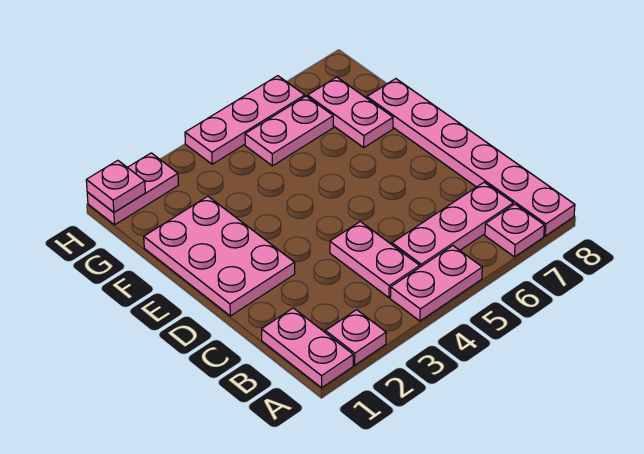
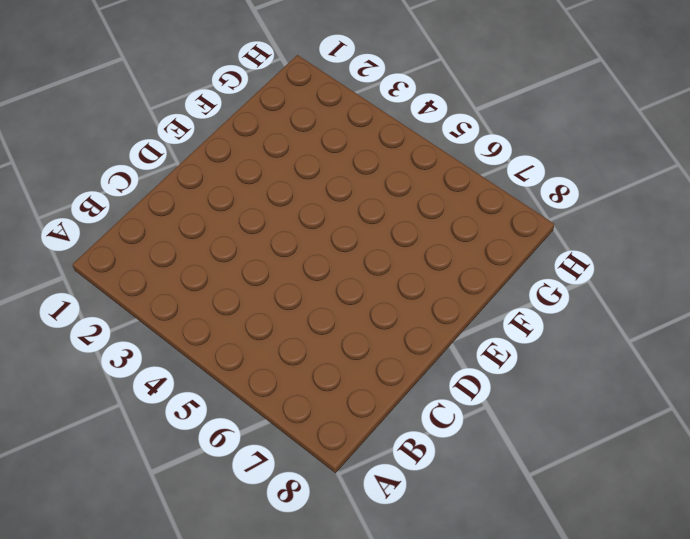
none -> pink plate A1:B1 level 1
none -> pink plate A2 level 1
none -> pink plate A4:A5 level 1

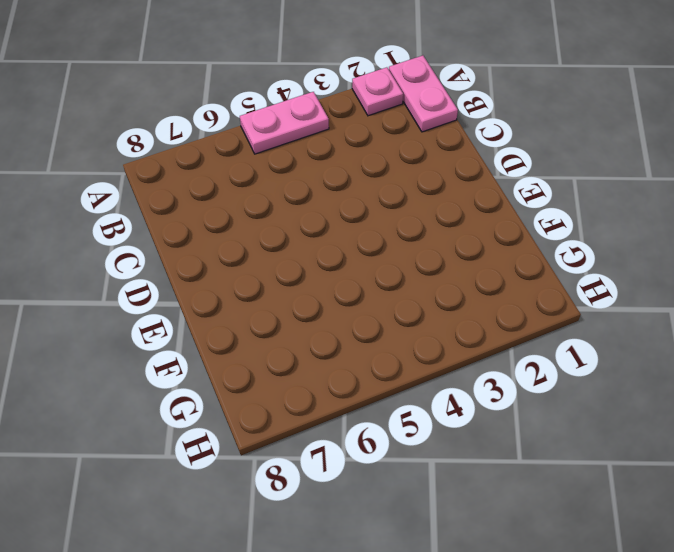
none -> pink plate A7 level 1
none -> pink plate A8:F8 level 1
none -> pink plate B4:C4 level 1

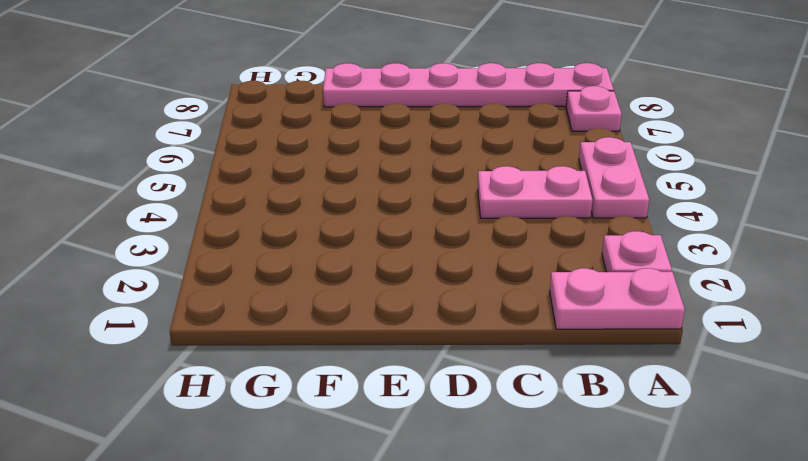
none -> pink plate B5:B7 level 1
none -> pink plate D1:F2 level 1
none -> pink plate F7:G7 level 1

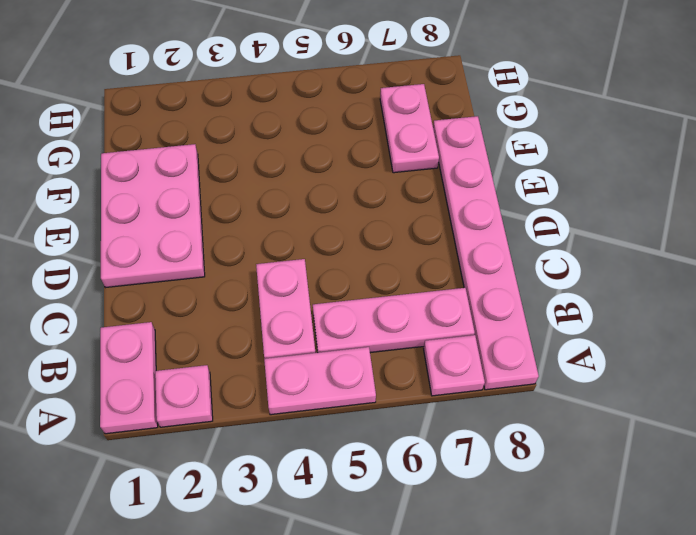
none -> pink plate G5:G6 level 1
none -> pink plate H1:H2 level 1
none -> pink plate H4:H6 level 1

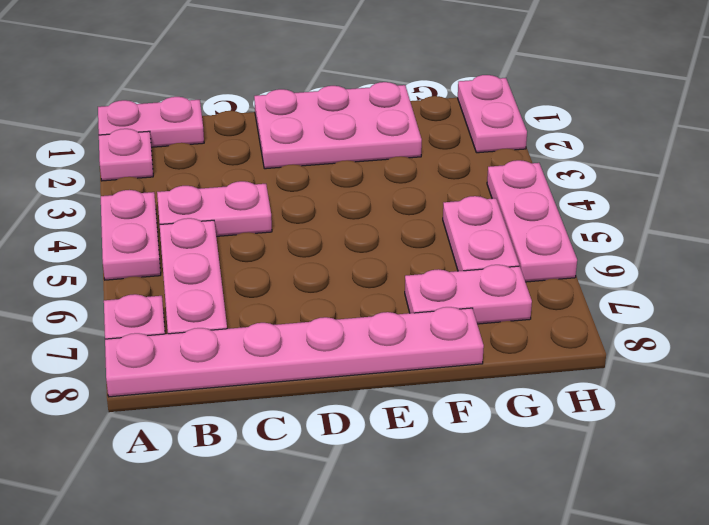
none -> pink plate H1 level 2

